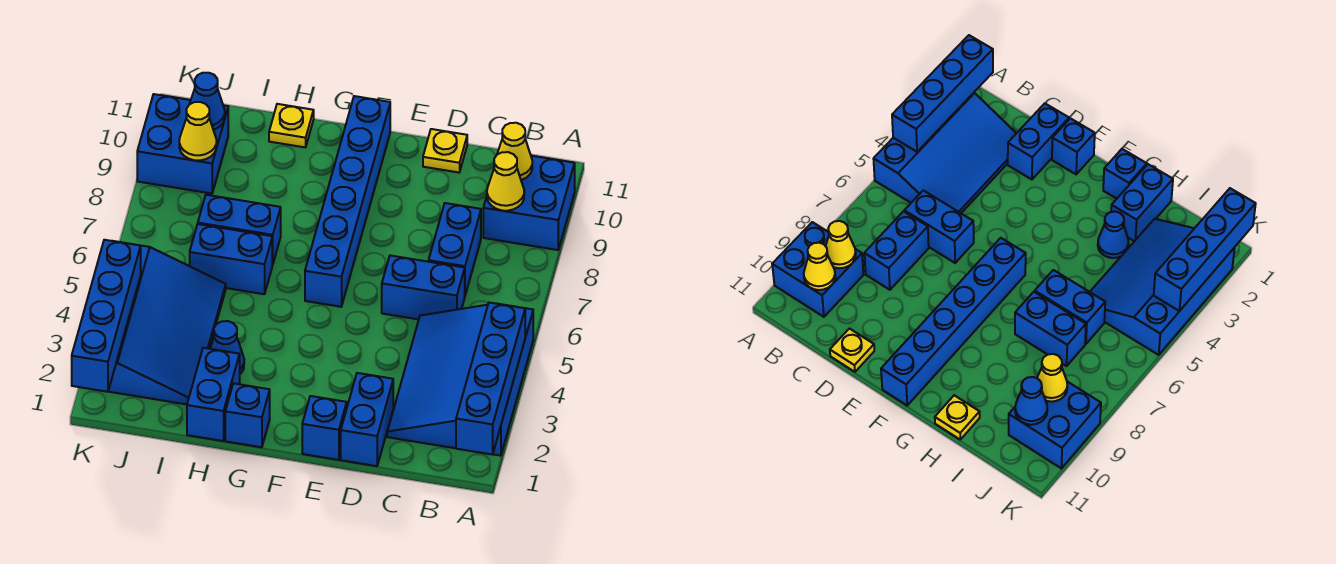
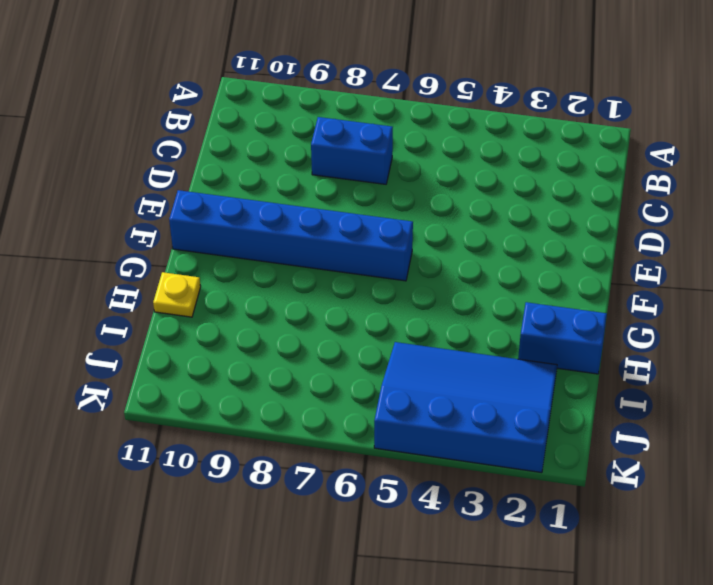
none -> blue slope A2:C5 level 1 top A
none -> blue brick A9:B10 level 1
none -> blue brick C6:D6 level 1

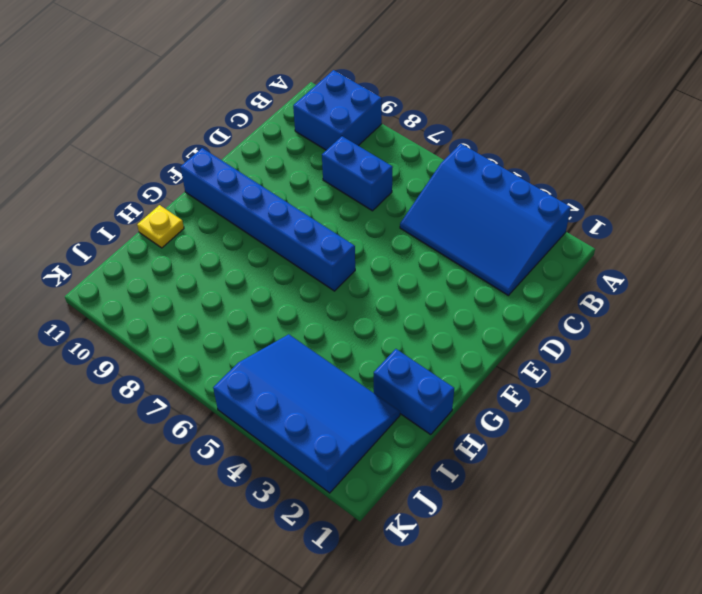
none -> blue brick C6:D6 level 1
none -> blue brick D1:D2 level 1
none -> yellow plate D11 level 1

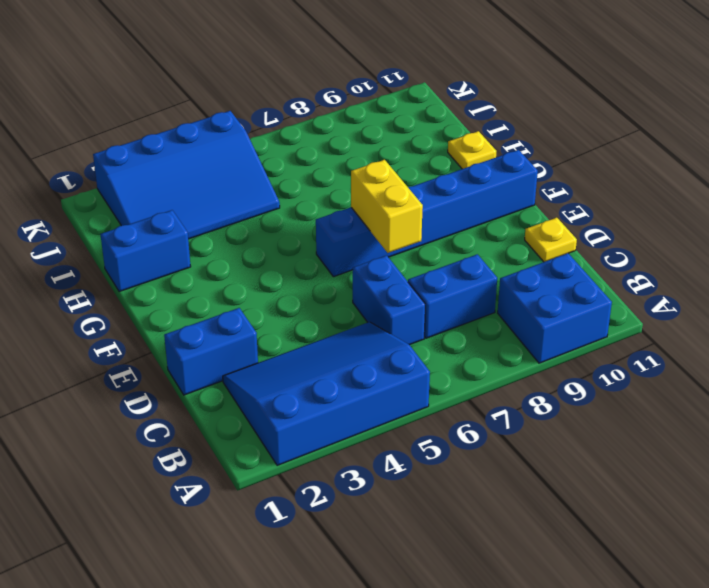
yellow brick E7:F7 level 2 -> none
none -> blue brick E1 level 1
none -> blue brick G1 level 1
none -> blue cone H3 level 1

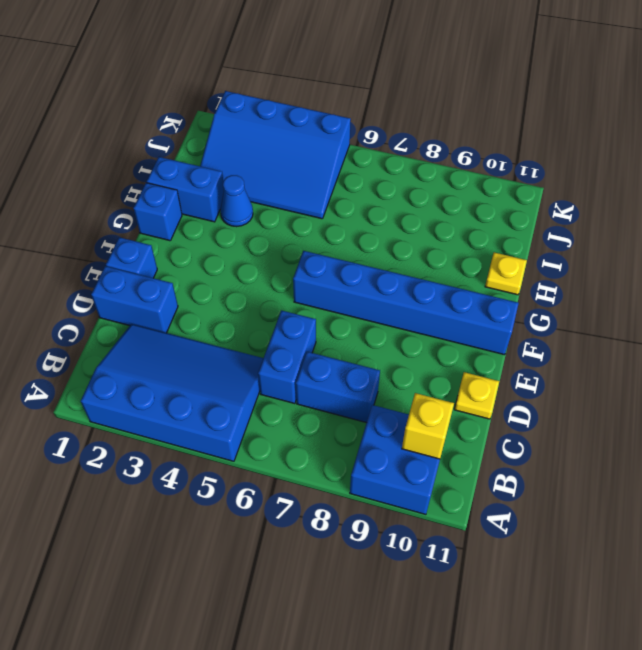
yellow brick B10 level 2 -> yellow cone B10 level 2
none -> blue brick H6:I6 level 1
none -> blue brick H7:I7 level 1
none -> blue brick J9:K10 level 1

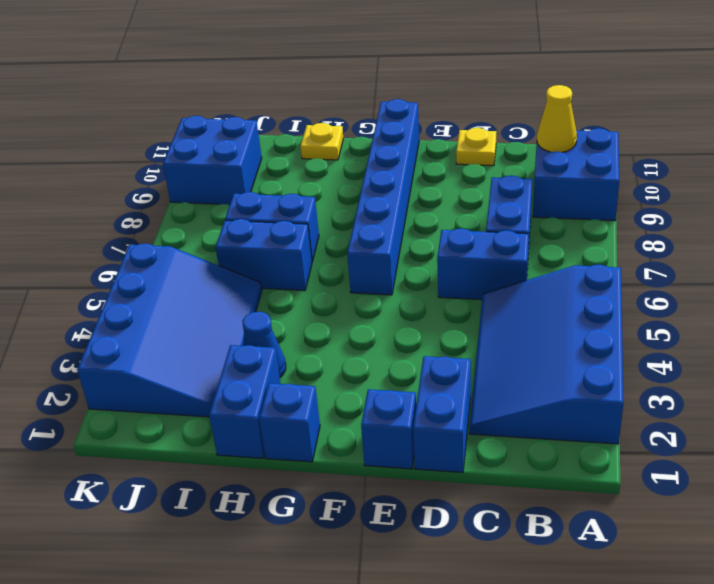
none -> blue brick A1:A4 level 2
none -> yellow cone B9 level 2
none -> yellow cone J9 level 2

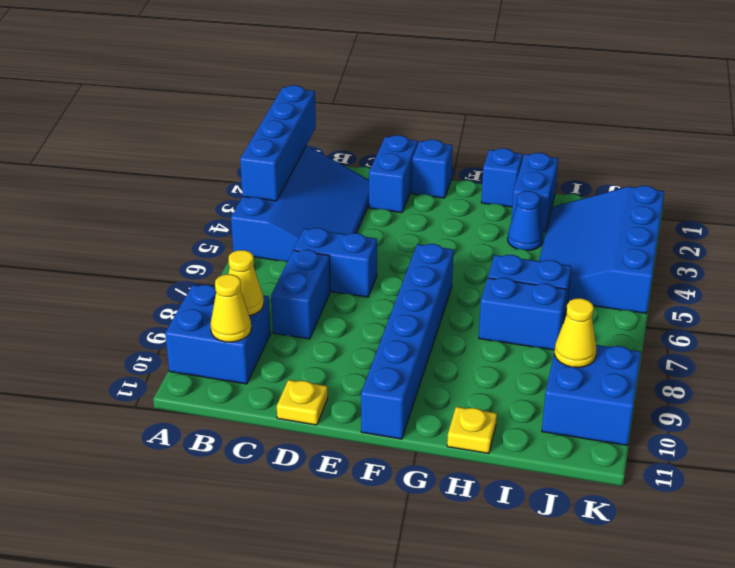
none -> blue cone J10 level 2
none -> blue brick K1:K4 level 2

